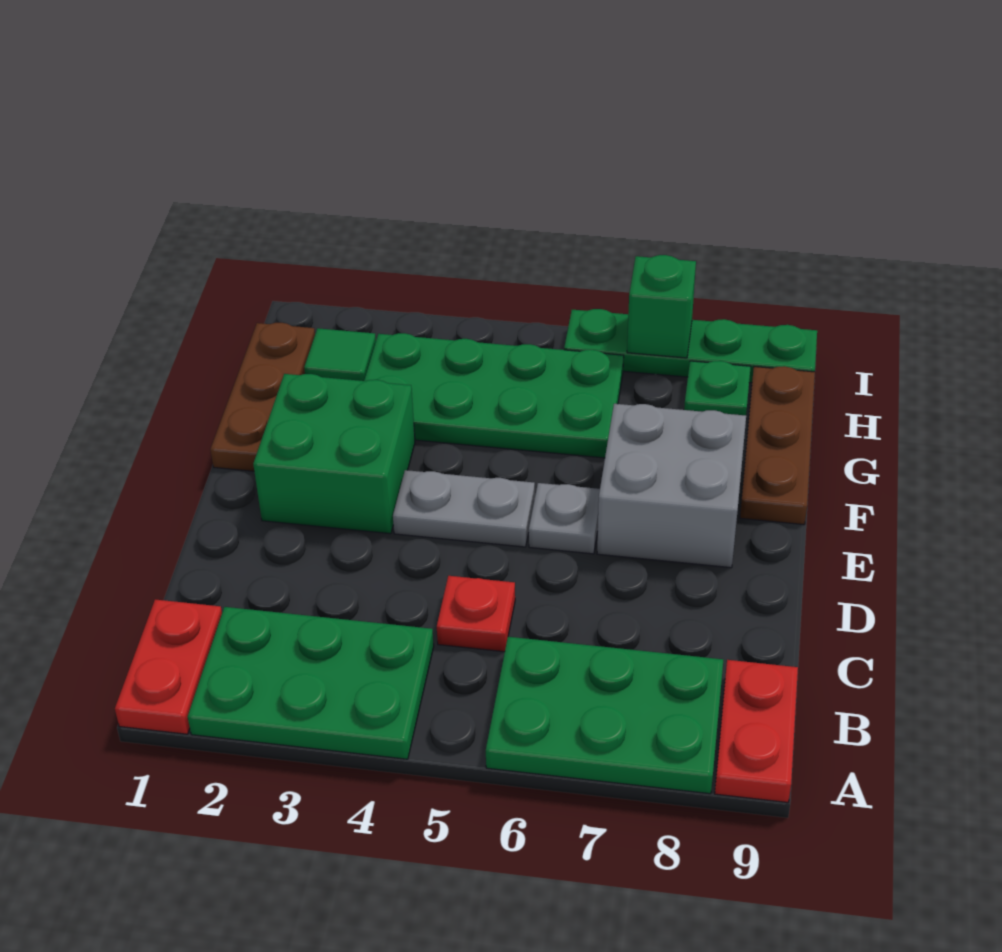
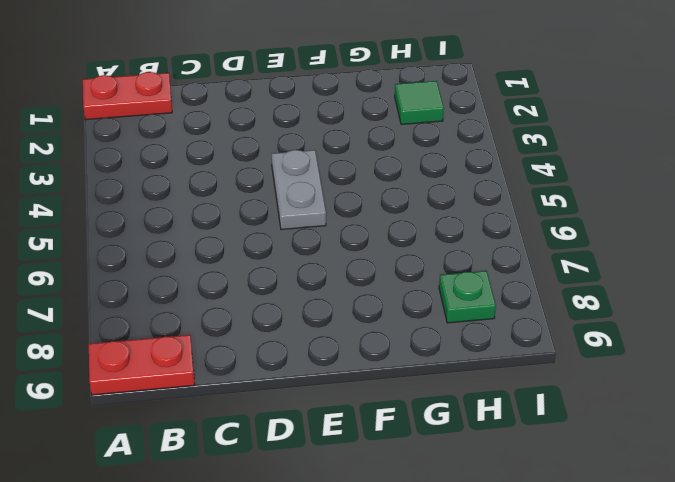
none -> green plate A2:B4 level 1
none -> green plate A6:B8 level 1
none -> red plate C5 level 1

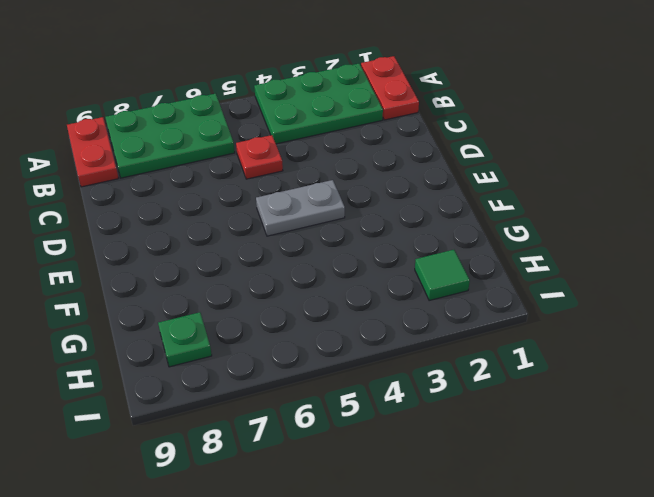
none -> green brick E2:F3 level 1
none -> grey plate E6 level 1
none -> grey brick E7:F8 level 1

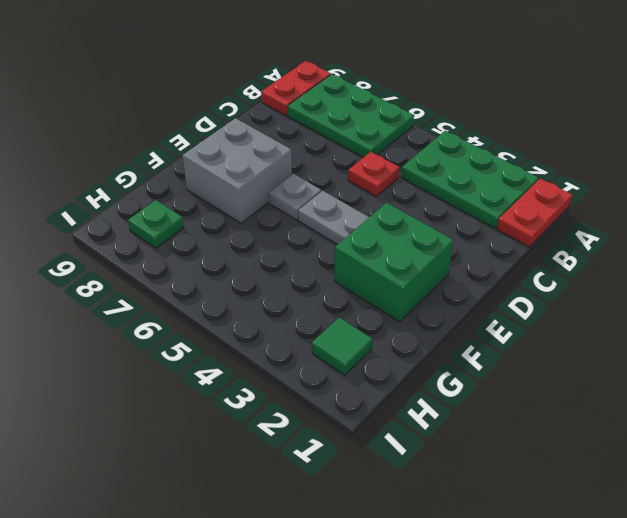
none -> brown plate F1:H1 level 1
none -> brown plate F9:H9 level 1
none -> green plate G3:H6 level 1

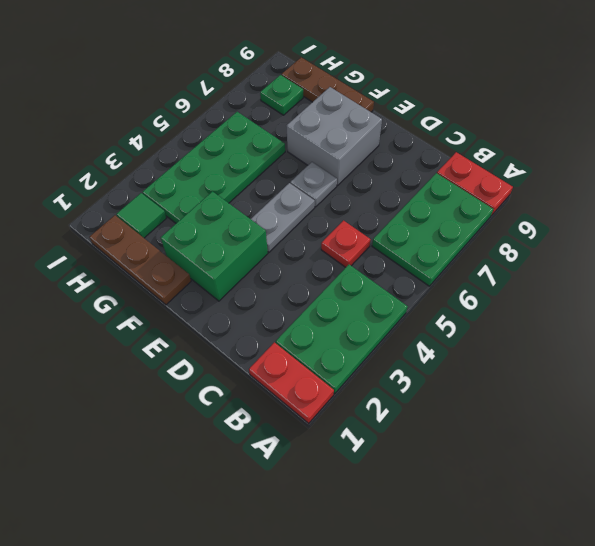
none -> green plate I6:I9 level 1
none -> green brick I7 level 2

